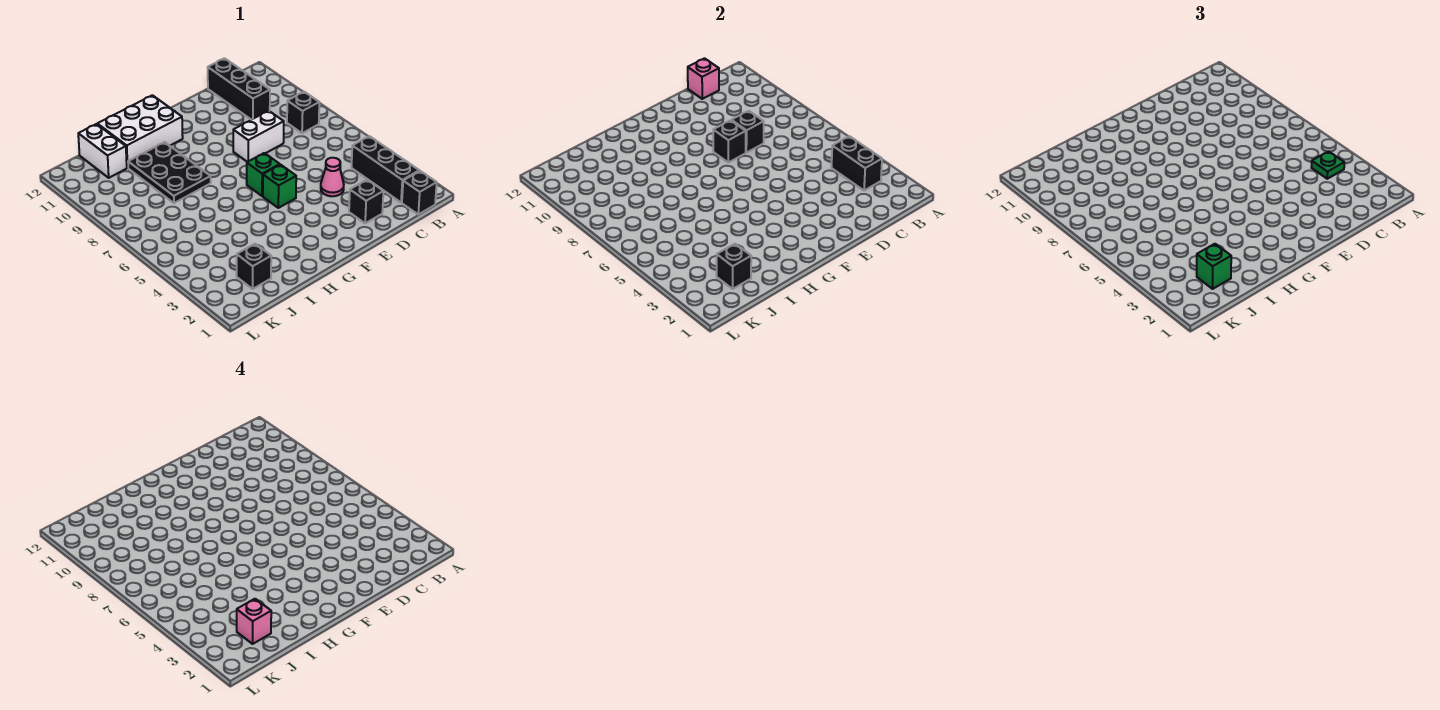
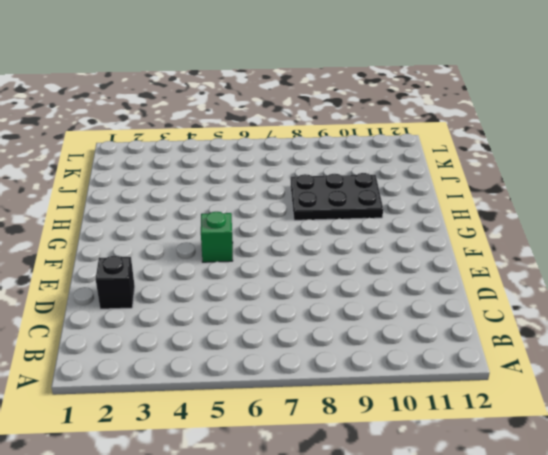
none -> black brick B1 level 1
none -> black brick B2:B4 level 1
none -> black brick B8 level 1

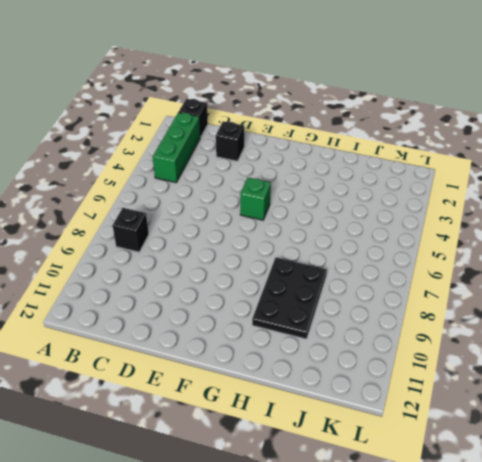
green brick B2:B4 level 1 -> black brick B2:B4 level 1
none -> black brick C10:C12 level 1
none -> pink cone D4 level 1
none -> white brick D8:E8 level 1

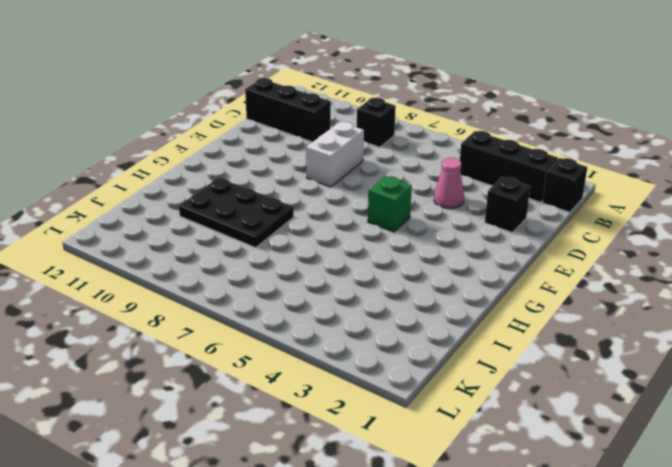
none -> green brick F6 level 1
none -> white brick G11:I12 level 1
none -> black brick J2 level 1

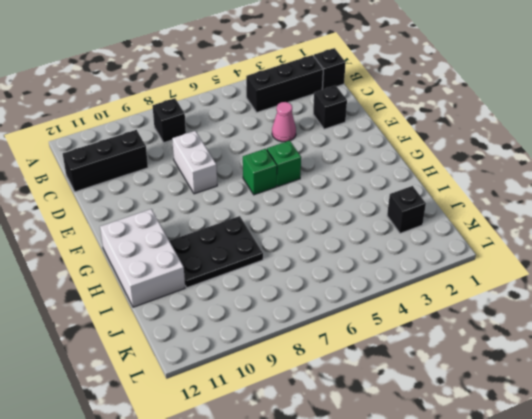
none -> white brick J11:J12 level 1
none -> black brick B3:B4 level 2
none -> pink brick C12 level 2

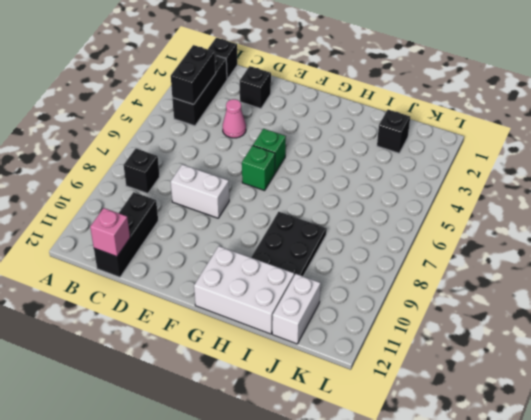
none -> black brick D8 level 2
none -> black brick E8 level 2
none -> black brick J2 level 2

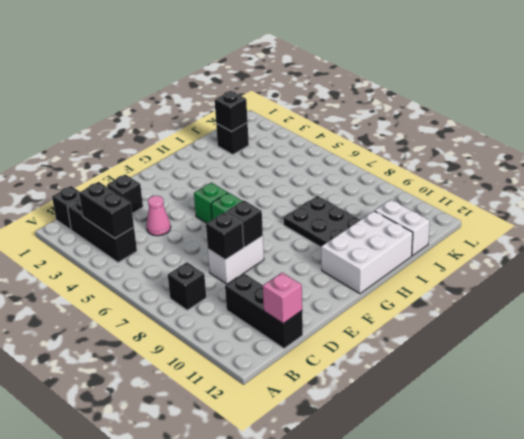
none -> green plate B4 level 3
none -> green brick J2 level 3
none -> pink brick J2 level 4

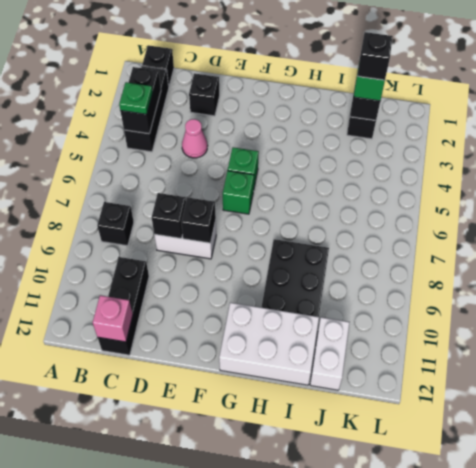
black brick J2 level 4 -> pink brick J2 level 4

